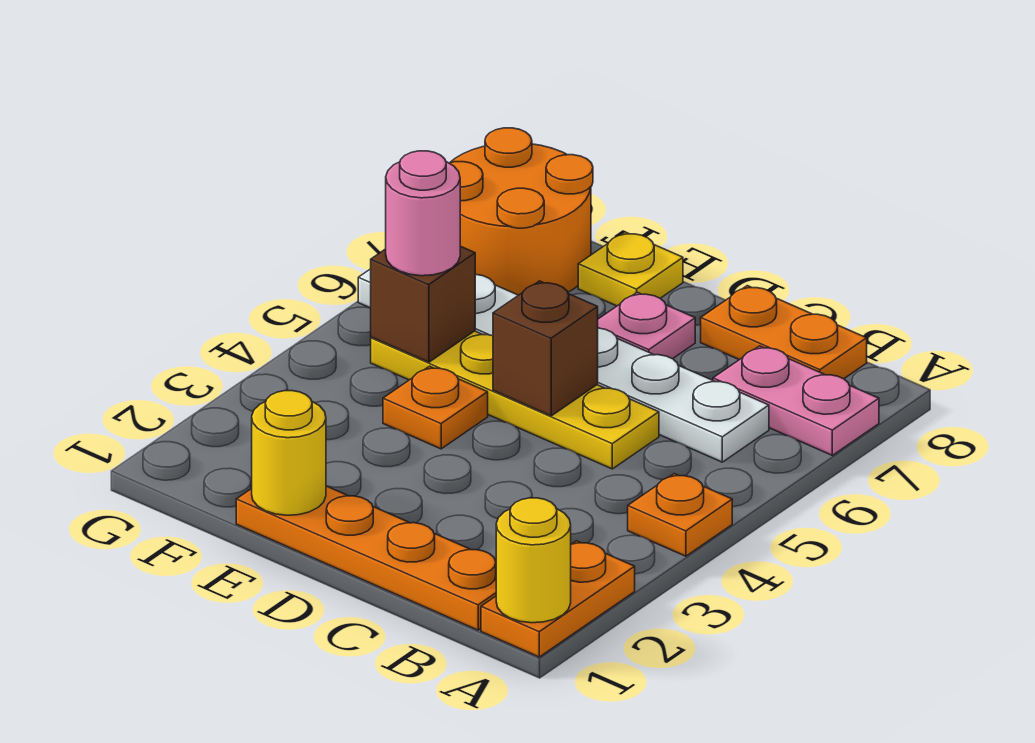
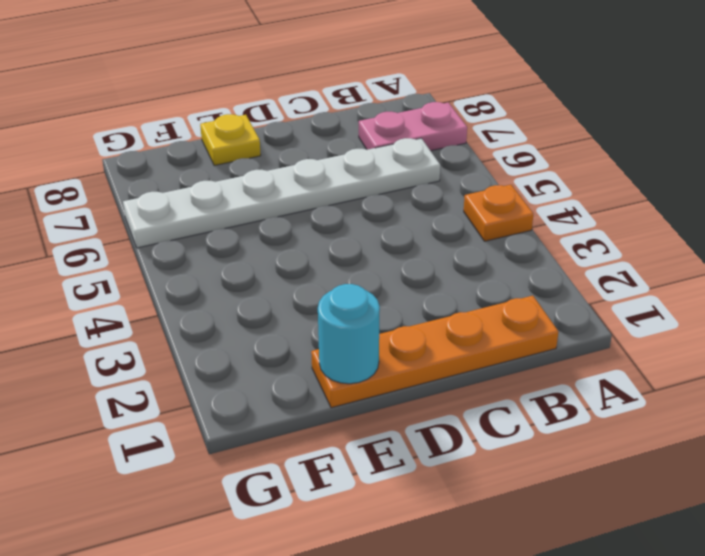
cyan round brick E1 level 2 -> yellow round brick E1 level 2
none -> orange plate A1:A2 level 1
none -> orange plate B8:C8 level 1
none -> yellow plate C5:F5 level 1

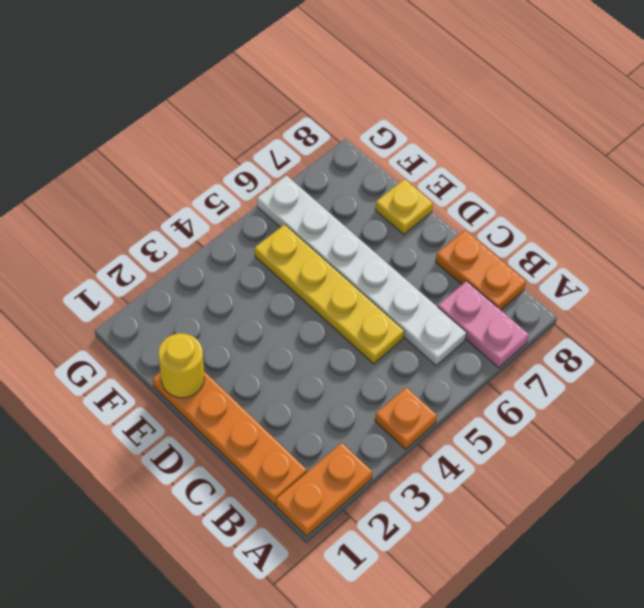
none -> pink plate D7 level 1
none -> orange plate E4 level 1
none -> orange round brick F7:G8 level 1

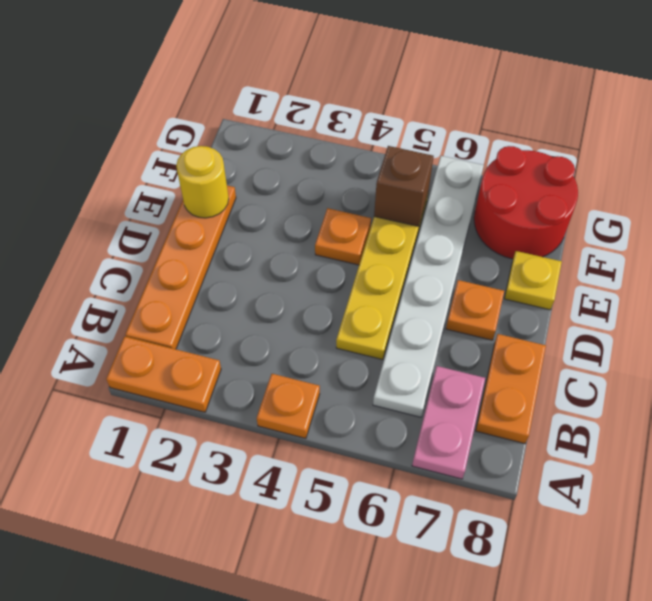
orange plate D7 level 1 -> pink plate D7 level 1
red round brick F7:G8 level 1 -> orange round brick F7:G8 level 1
none -> yellow round brick A1 level 2
none -> brown brick D5 level 2
none -> pink round brick F5 level 3

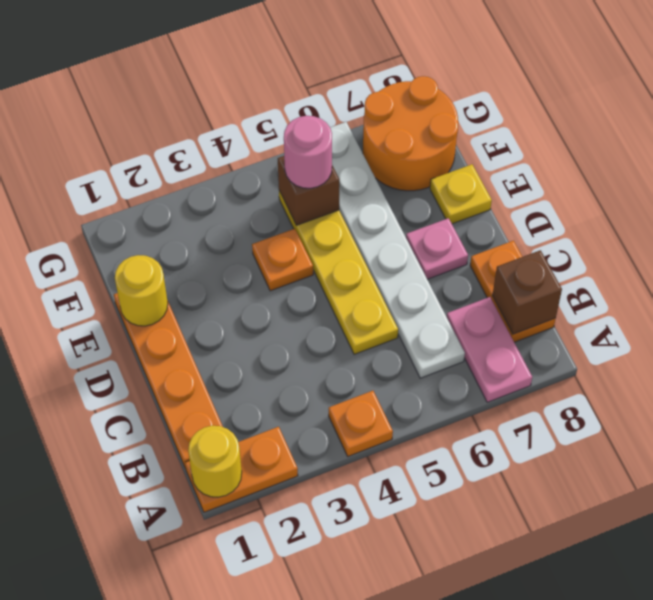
brown brick B8 level 2 -> brown brick D5 level 2

